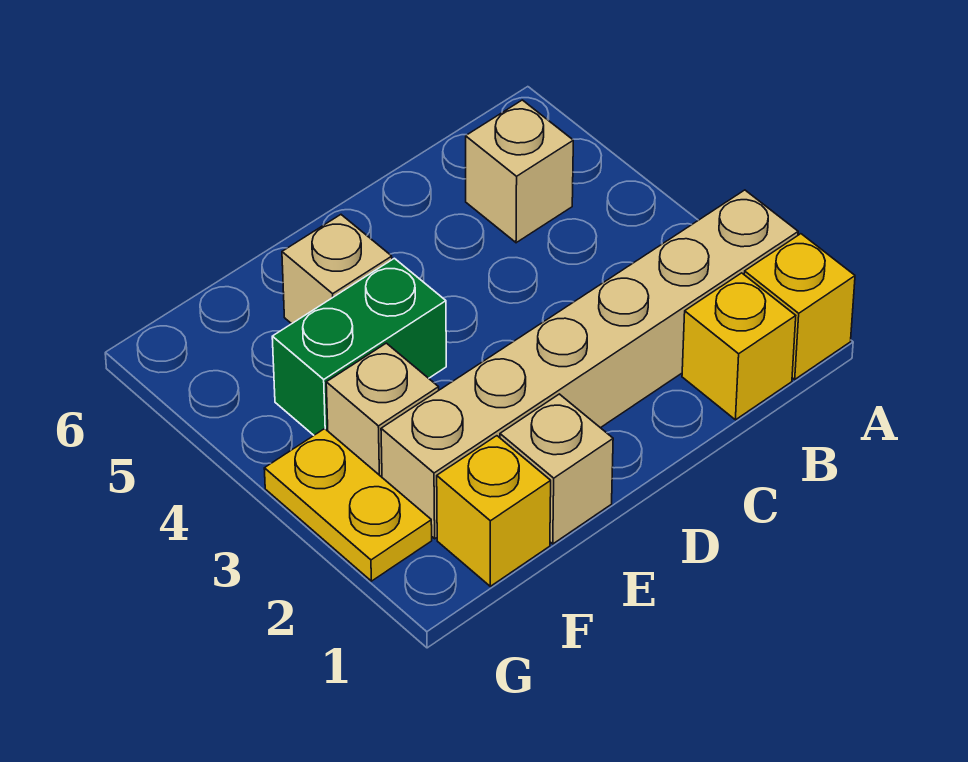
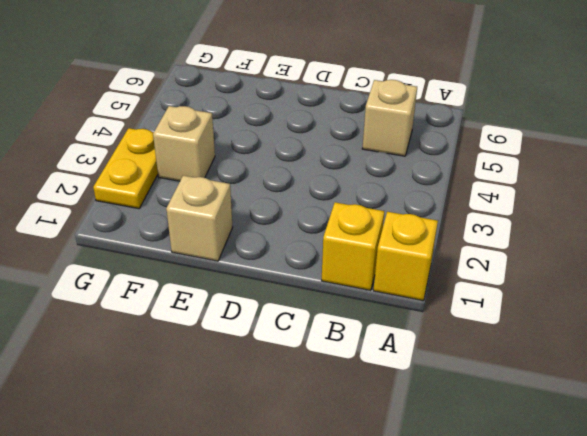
none -> tan brick A2:F2 level 1
none -> green brick E4:F4 level 1

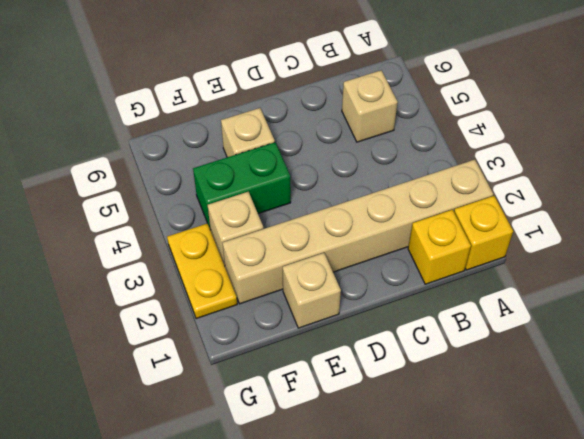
none -> yellow brick F1 level 1

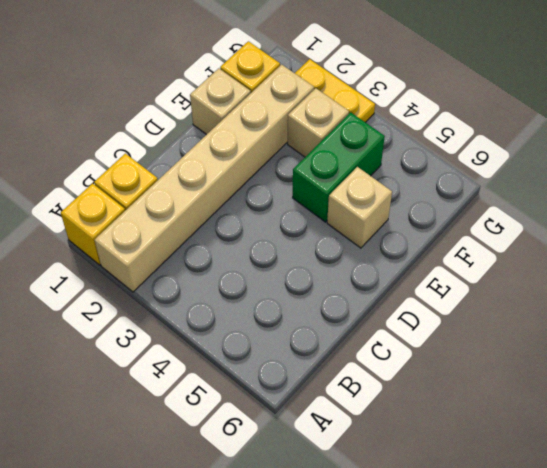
none -> tan brick B5 level 1

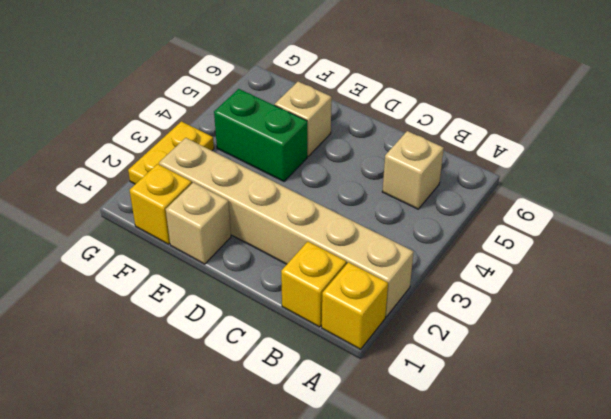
none -> tan brick F3 level 1

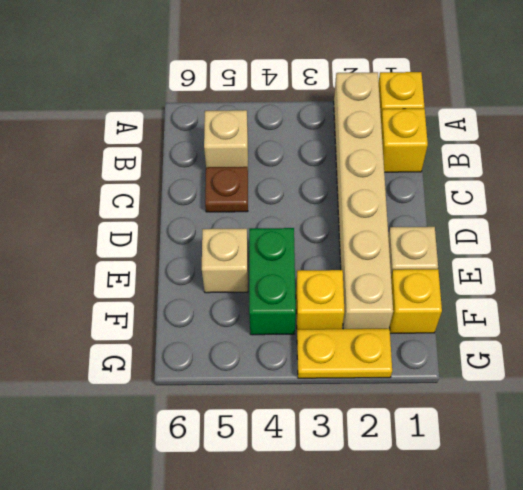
brown plate C5 level 1 -> none
yellow brick F3 level 1 -> tan brick F3 level 1

